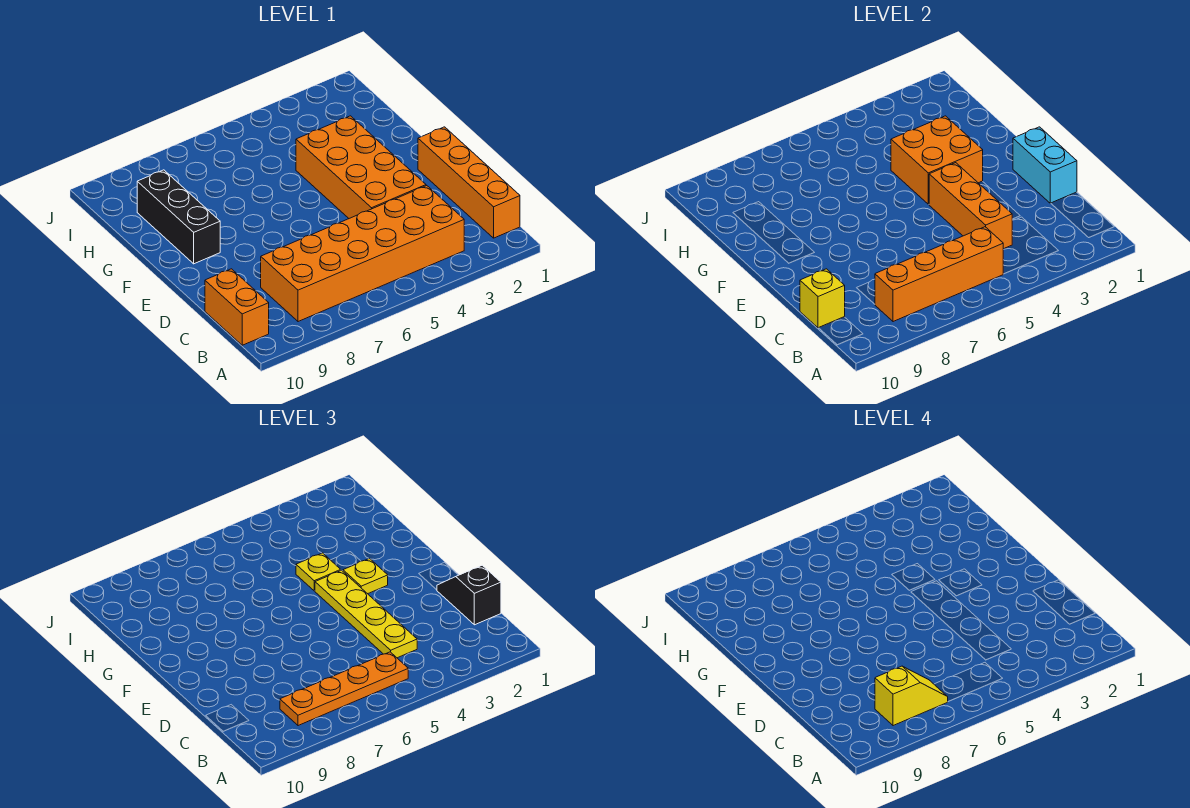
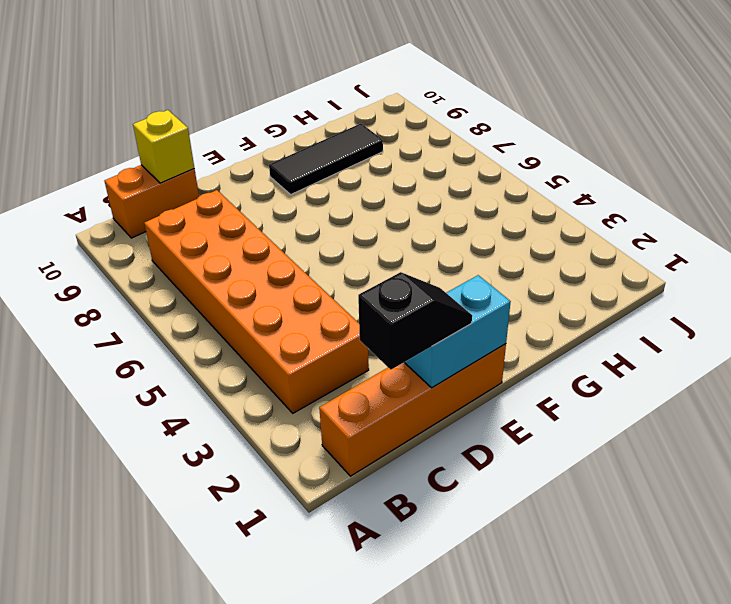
black tile F9:H9 level 1 -> black brick F9:H9 level 1
none -> orange brick D3:G4 level 1
none -> orange brick B5:B8 level 2
none -> orange brick C4:E4 level 2

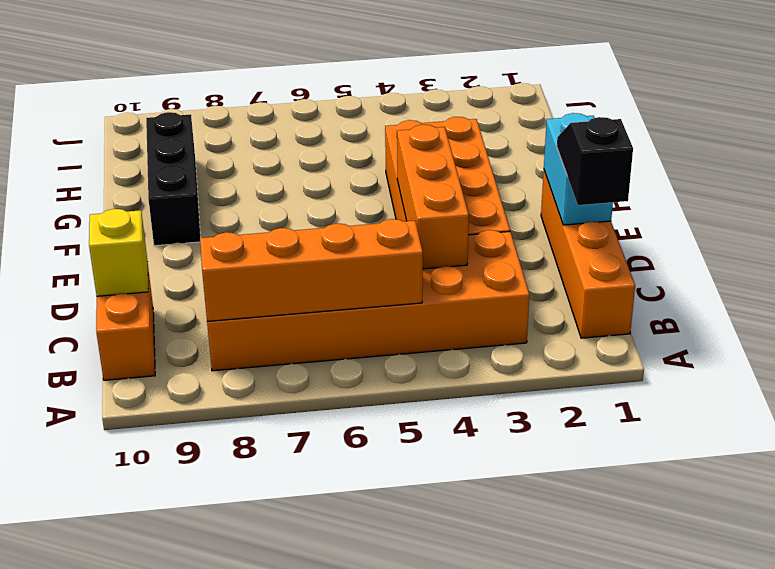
none -> orange brick F3:G4 level 2
none -> orange plate B5:B8 level 3
none -> yellow plate C4:F4 level 3

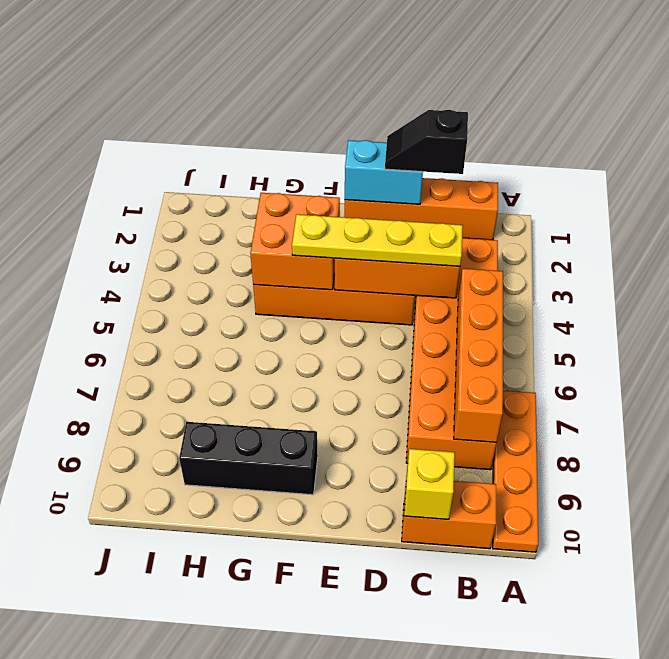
orange plate A7:A10 level 1 -> orange plate B5:B8 level 3
none -> yellow plate F3 level 3
none -> yellow plate G4 level 3
none -> yellow slope B7:B8 level 4 top 8

